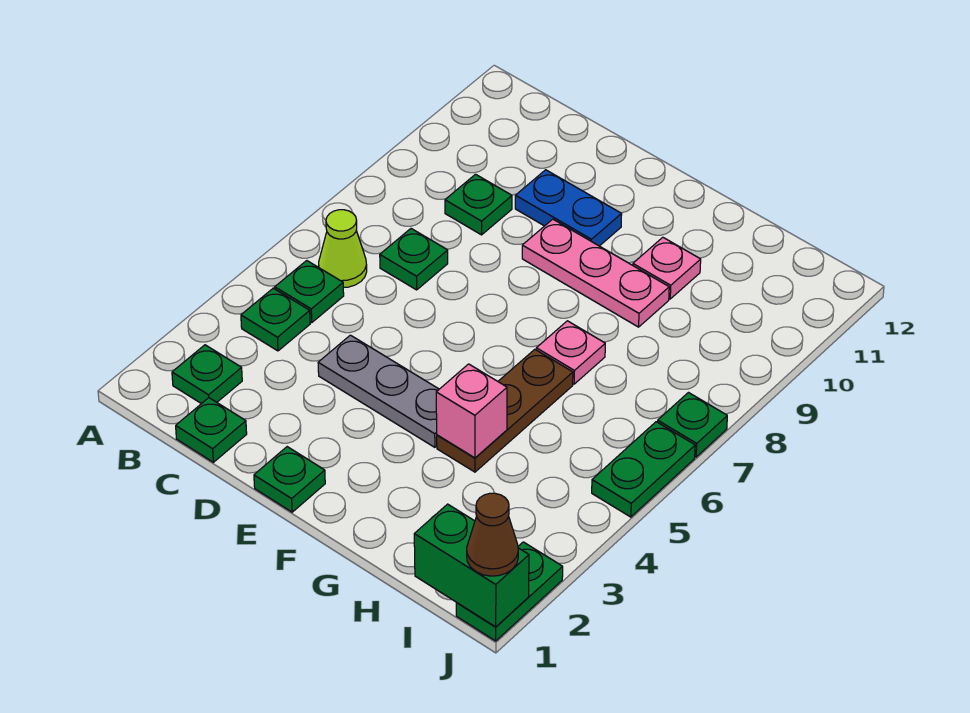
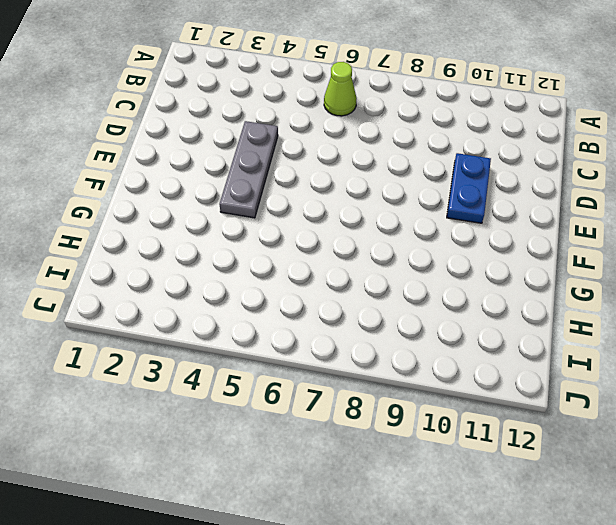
none -> green plate B2 level 1
none -> green plate B4 level 1
none -> green plate B5 level 1

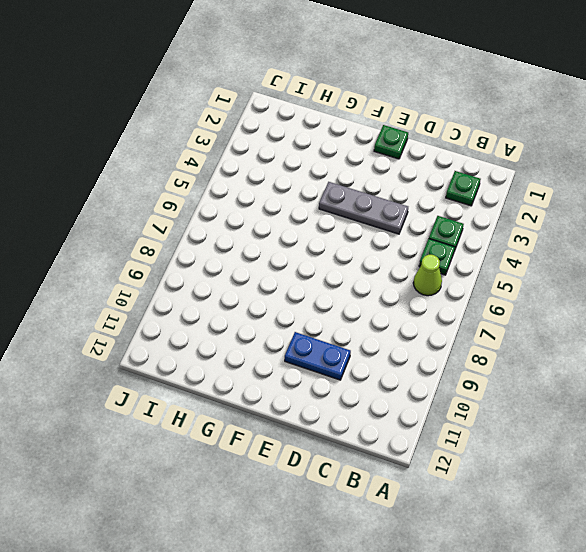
none -> green plate C1 level 1
none -> green plate C7 level 1
none -> green plate C9 level 1

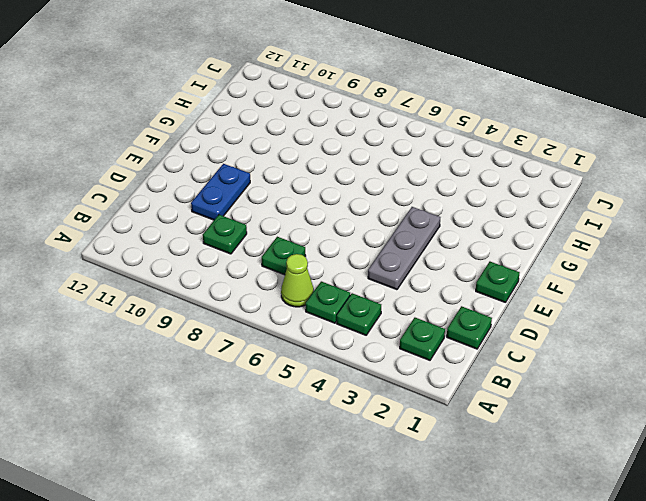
none -> pink plate E9:G9 level 1
none -> brown plate G4:G6 level 1
none -> pink plate G7 level 1

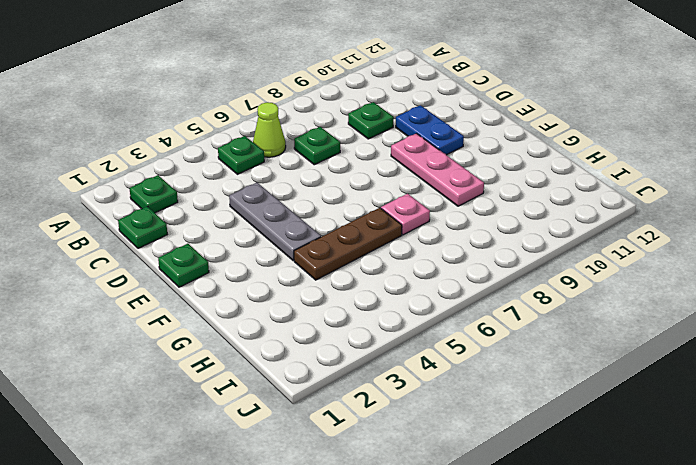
none -> green plate B4 level 1
none -> pink plate G10 level 1
none -> green plate J1:J2 level 1

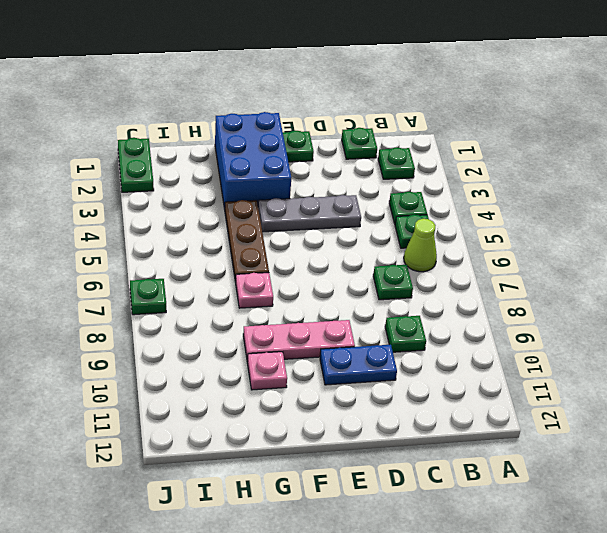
blue brick F1:G3 level 1 -> none
none -> green plate J5:J6 level 1
none -> pink brick G4 level 2
none -> green brick I1:J1 level 2

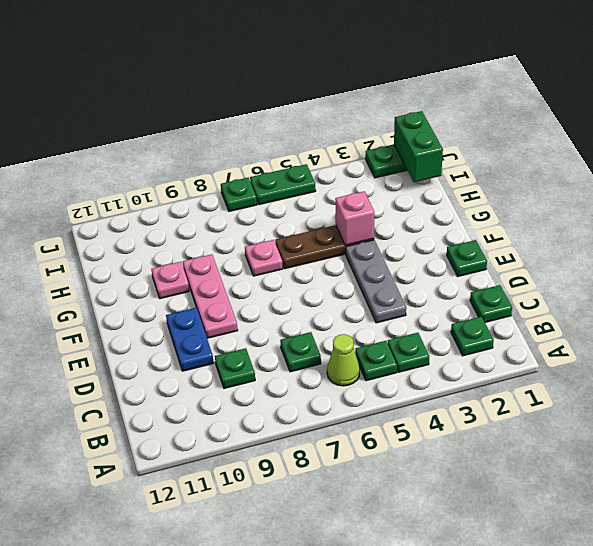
none -> brown cone J1 level 3

